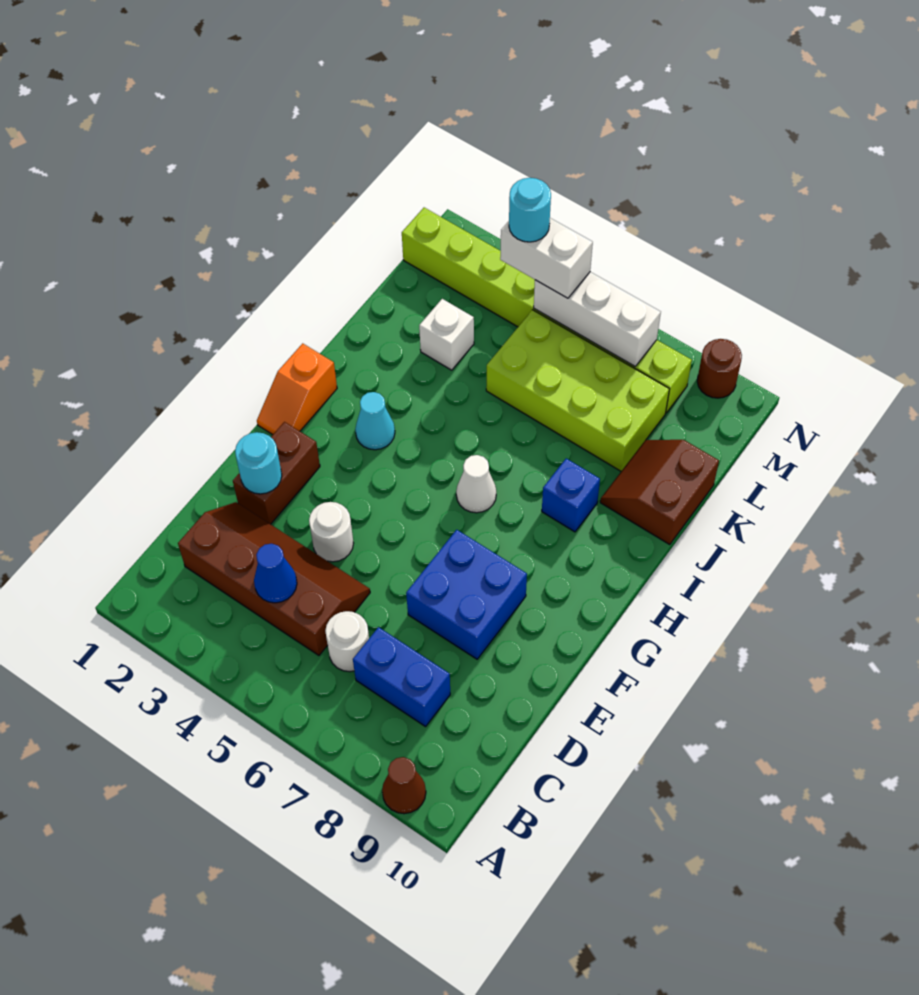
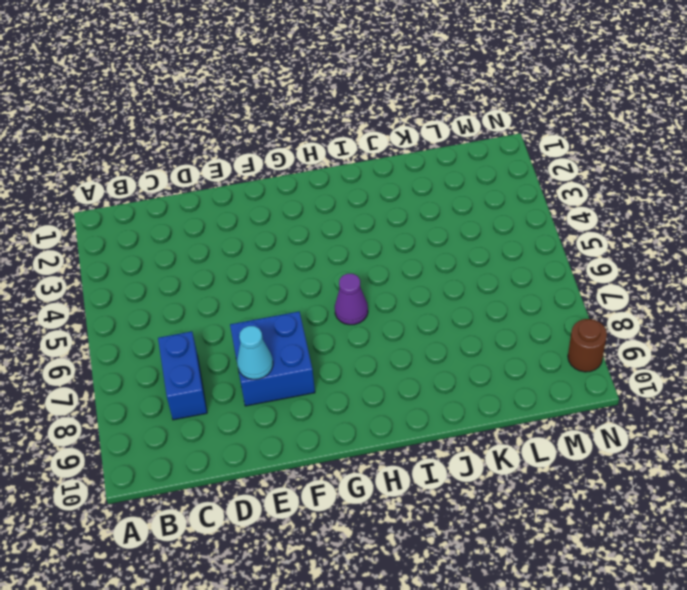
cyan cone E8 level 2 -> cyan cone H3 level 1
purple cone H6 level 1 -> white cone H6 level 1
none -> brown cone A9 level 1
none -> brown slope C2:D5 level 1 top C
none -> white round brick C6 level 1

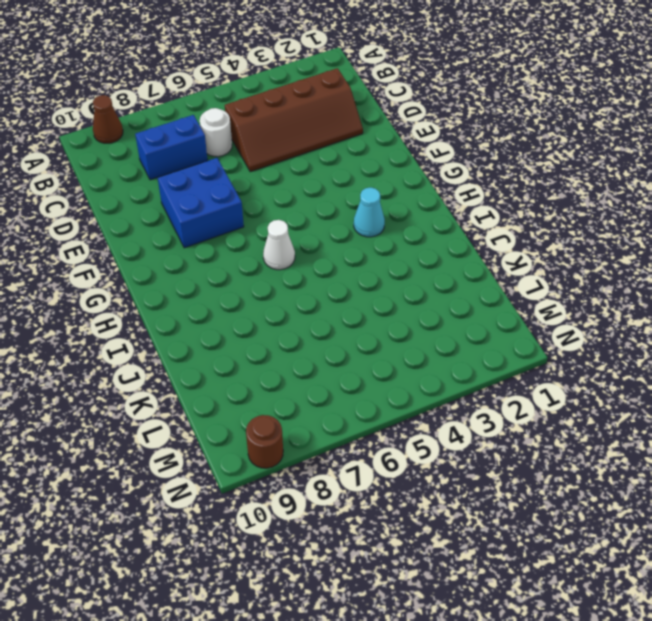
none -> brown brick E2:F2 level 1
none -> white round brick E4 level 1
none -> orange slope G1:H1 level 1 top H

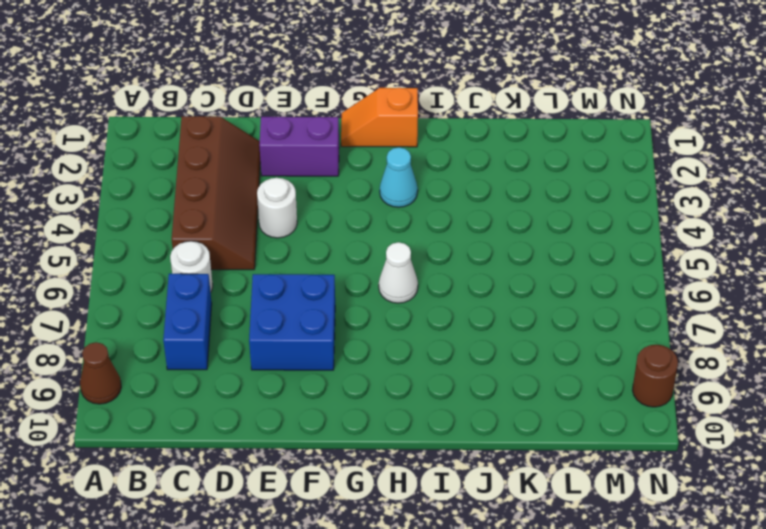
purple brick E2:F2 level 1 -> brown brick E2:F2 level 1
none -> blue brick I8 level 1
none -> brown slope J9:K10 level 1 top 10
none -> white brick K3 level 1

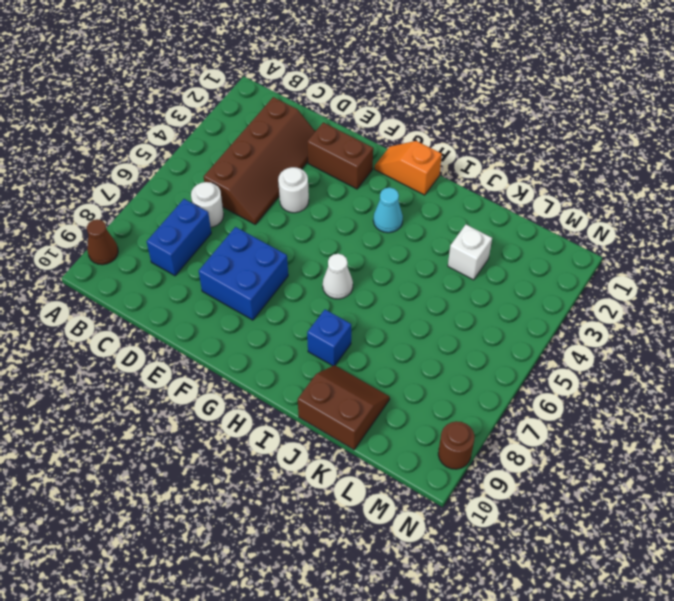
none -> lime brick K5:L8 level 1
none -> lime brick M1:M8 level 1
none -> blue cone C4 level 2

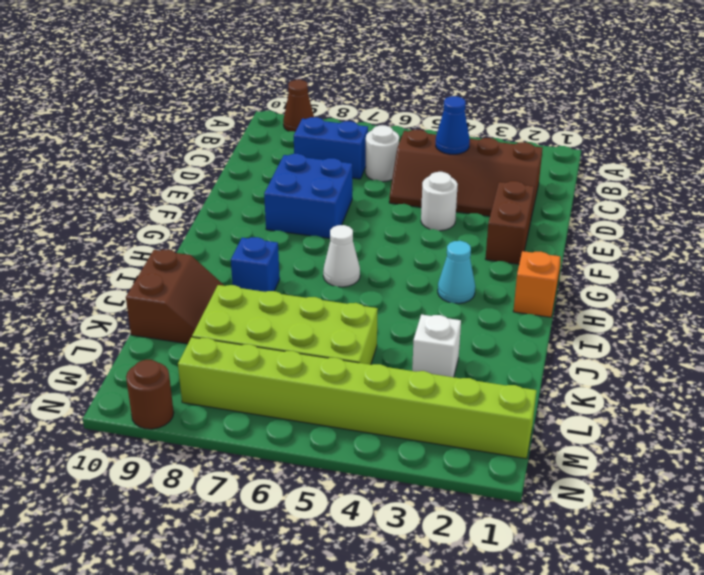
none -> cyan round brick E2 level 2
none -> white brick M5:M7 level 2
none -> white brick M4:M5 level 3

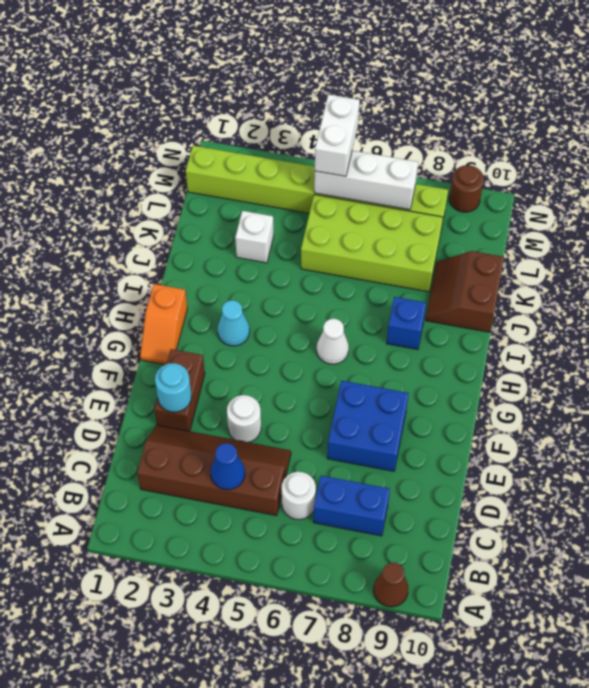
white brick M5:N5 level 3 -> white brick M4:M5 level 3
none -> cyan round brick M4 level 4

